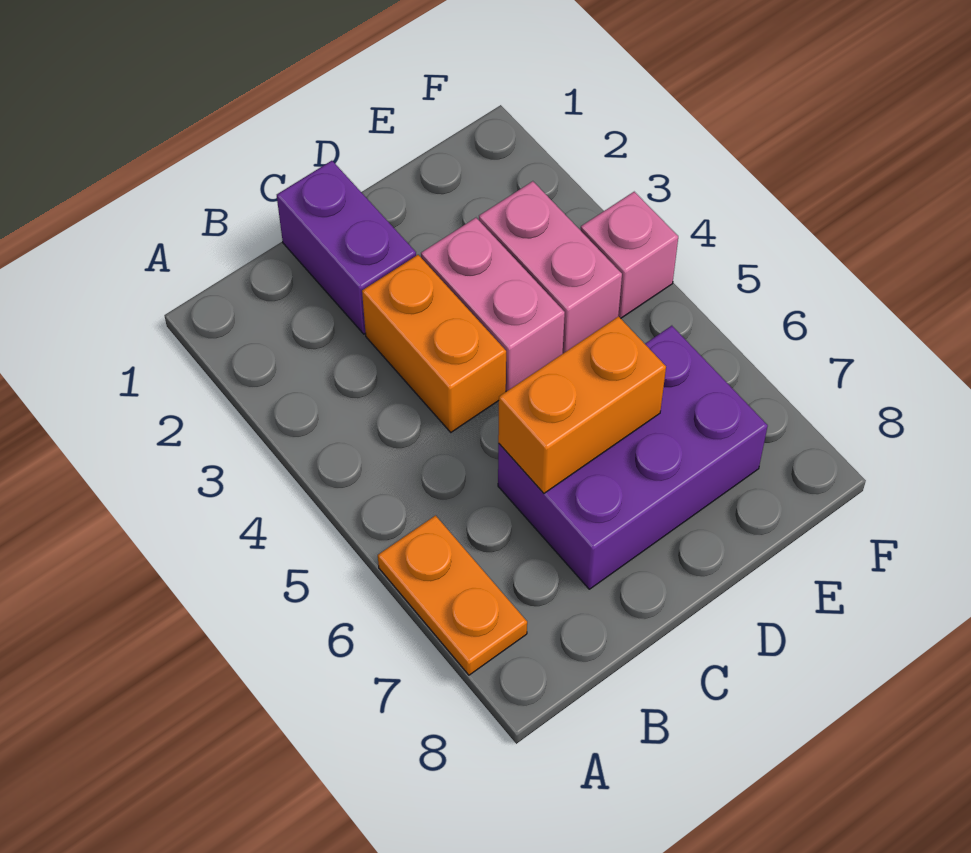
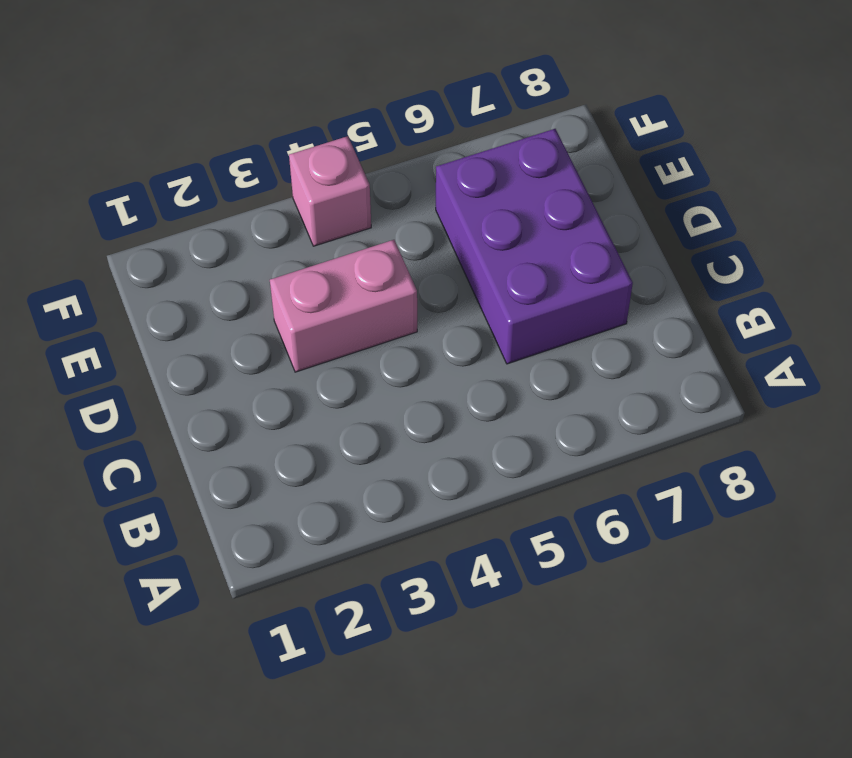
none -> orange plate A6:A7 level 1
none -> purple brick C1:C2 level 1

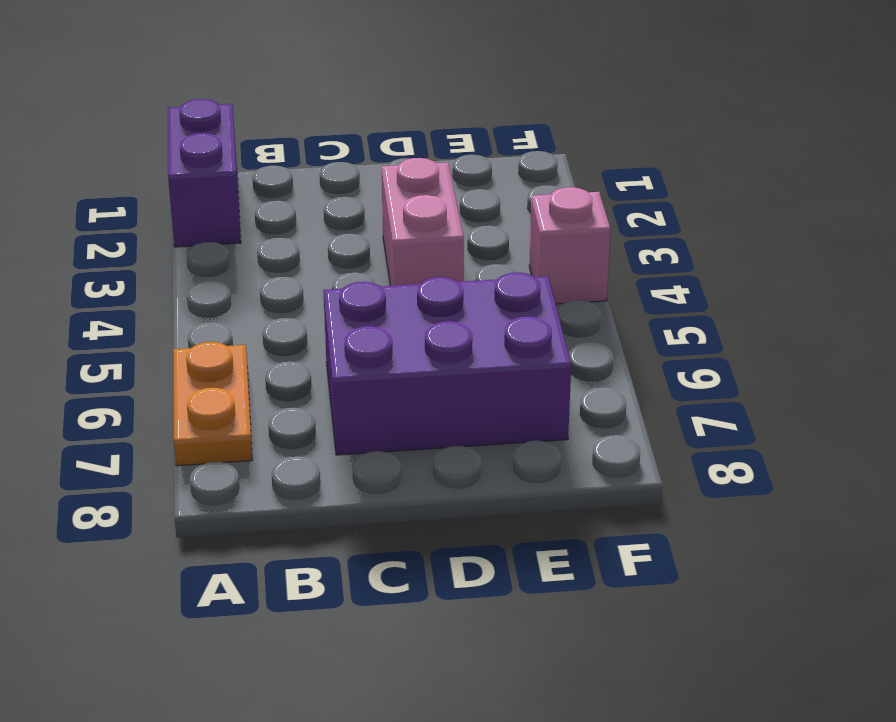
purple brick A1:A2 level 1 -> purple brick C1:C2 level 1
none -> orange brick C3:C4 level 1
none -> pink brick E3:E4 level 1

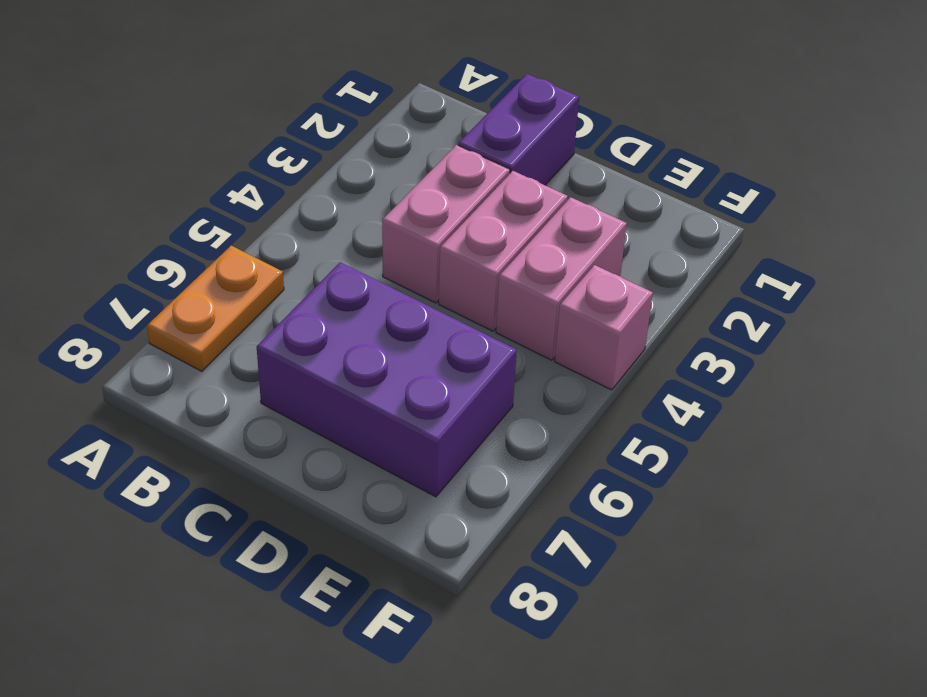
pink brick C3:C4 level 1 -> orange brick C3:C4 level 1
none -> orange brick C6:D6 level 2

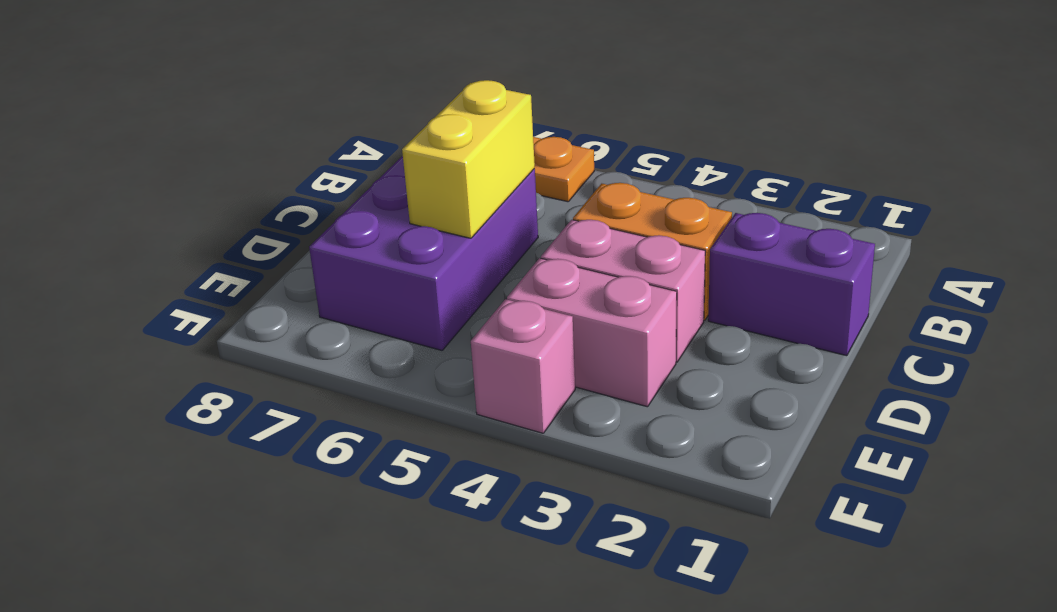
yellow brick C6:D6 level 2 -> orange brick C6:D6 level 2

